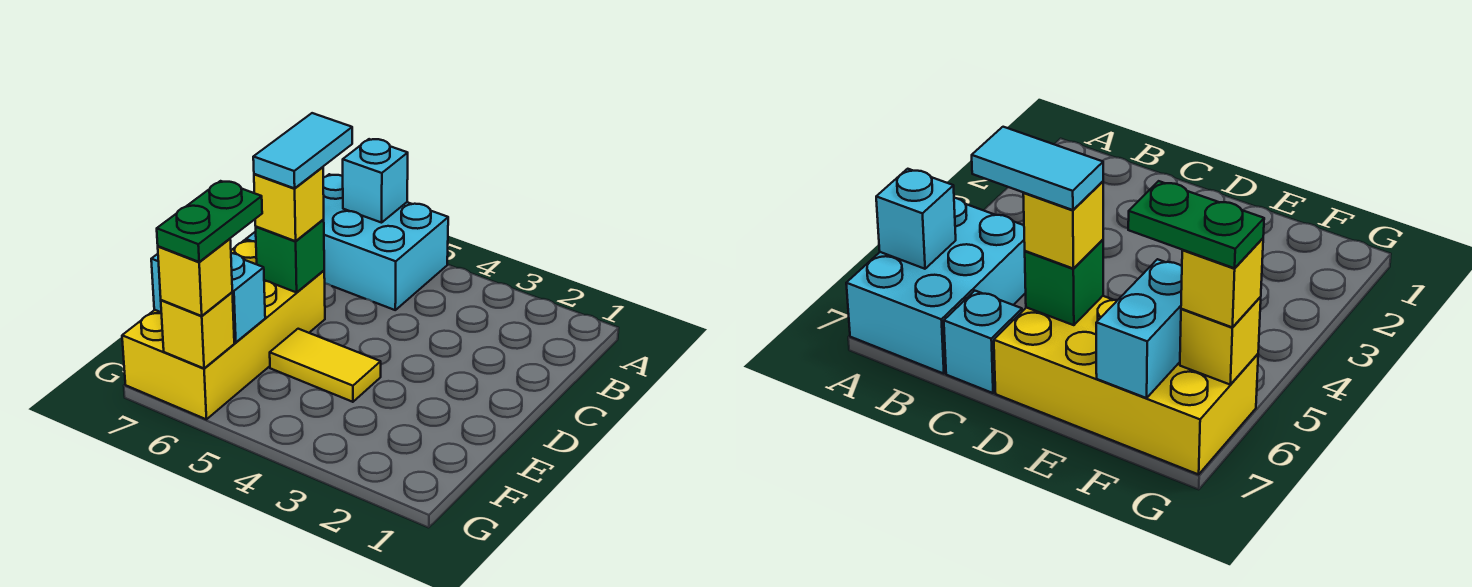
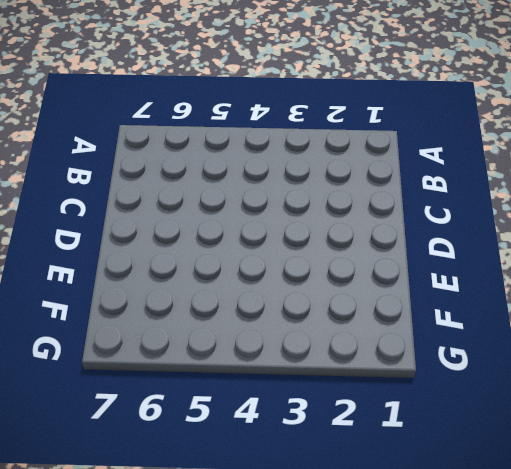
none -> cyan brick A5:B7 level 1
none -> cyan brick C7 level 1
none -> yellow brick D6:G7 level 1

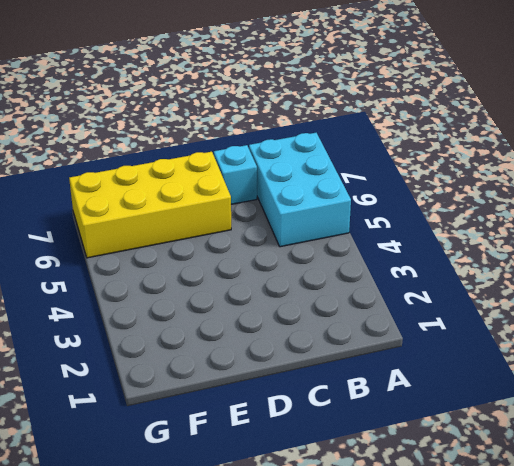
none -> yellow tile E4:E5 level 1
none -> cyan brick A6 level 2
none -> green brick D6 level 2

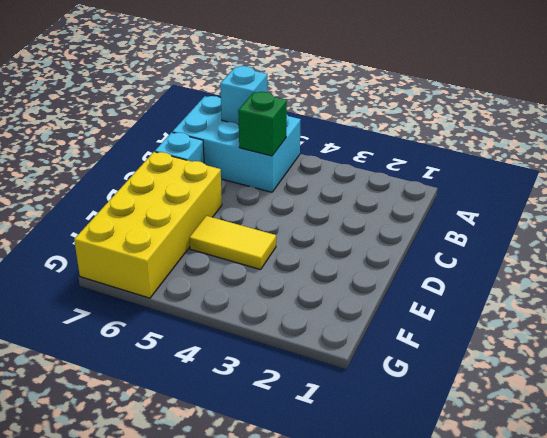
green brick B5 level 2 -> green brick D6 level 2
none -> cyan brick F6:F7 level 2
none -> yellow brick G6 level 2
none -> yellow brick D6 level 3

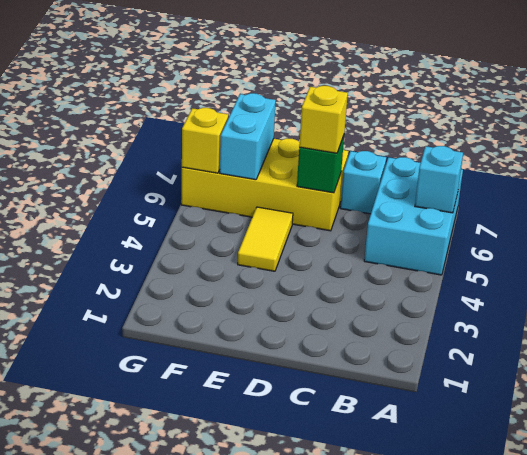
none -> yellow brick G6 level 3
none -> cyan tile C6:D6 level 4
none -> green plate F6:G6 level 4

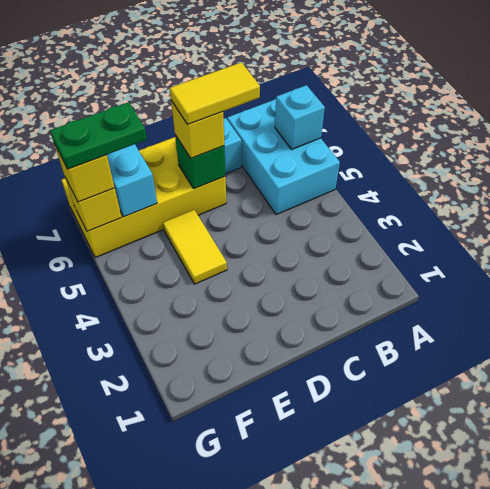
yellow tile C6:D6 level 4 -> cyan tile C6:D6 level 4

